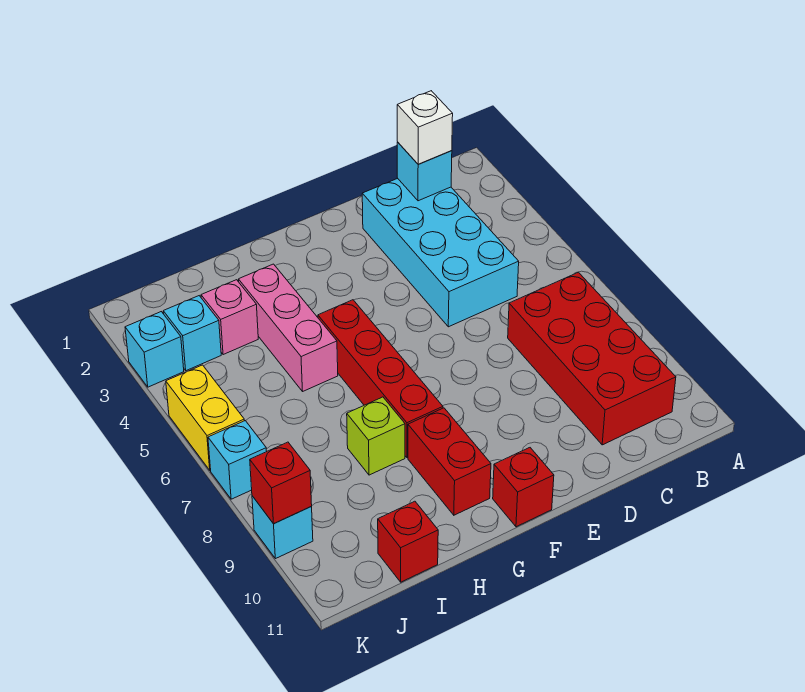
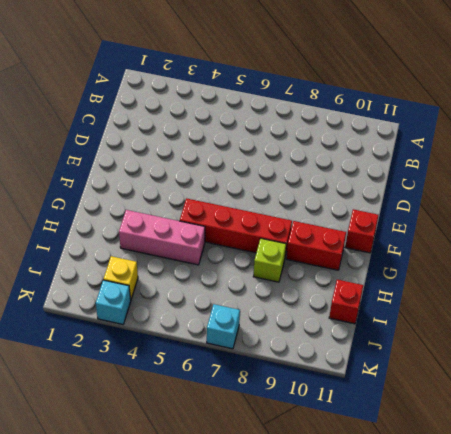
yellow brick J3 level 1 -> cyan brick J3 level 1
none -> red brick B7:C10 level 1
none -> cyan brick C2:D5 level 1
none -> pink brick I3 level 1

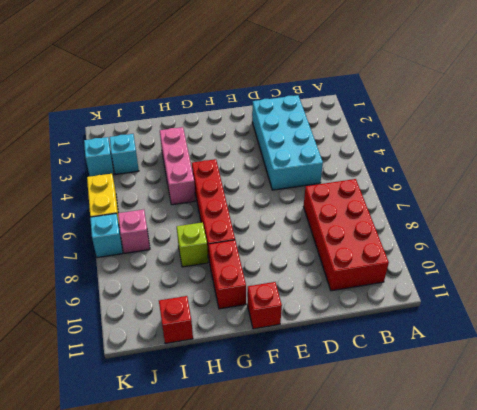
pink brick J7 level 1 -> pink brick I3 level 1
none -> cyan brick K9 level 1
none -> cyan brick C2 level 2
none -> red brick K9 level 2

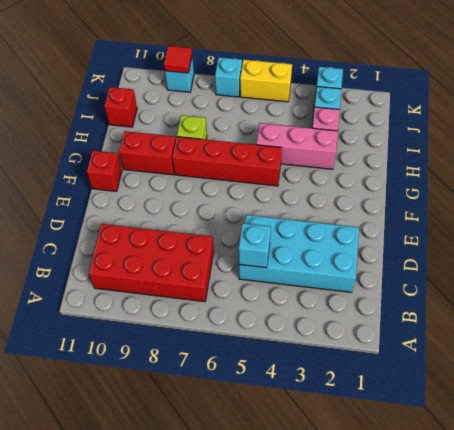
cyan brick C5 level 2 -> cyan brick C2 level 2
red tile K9 level 2 -> red brick K9 level 2
none -> white brick C2 level 3

